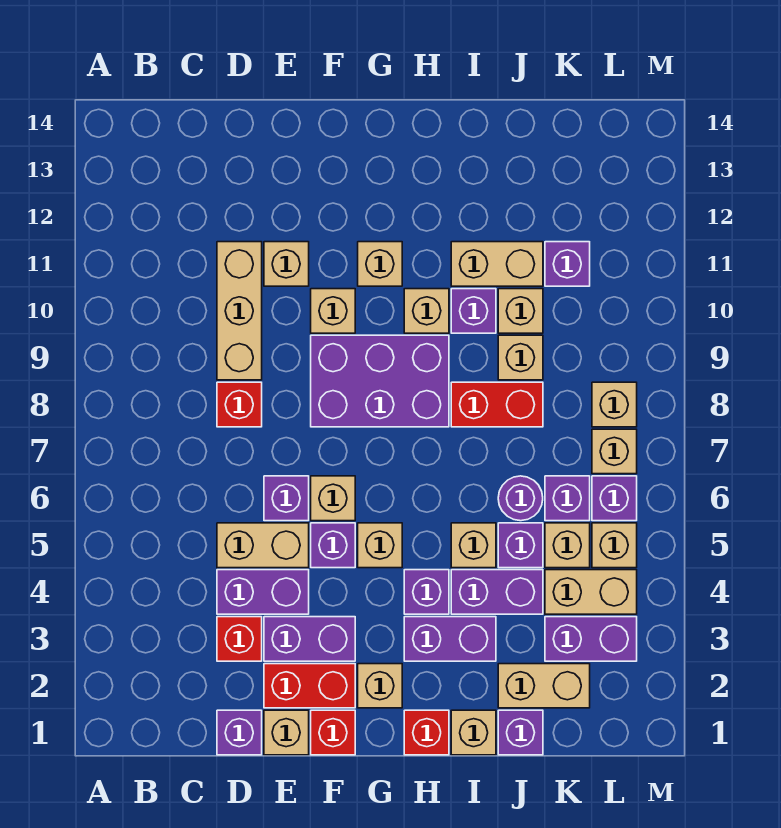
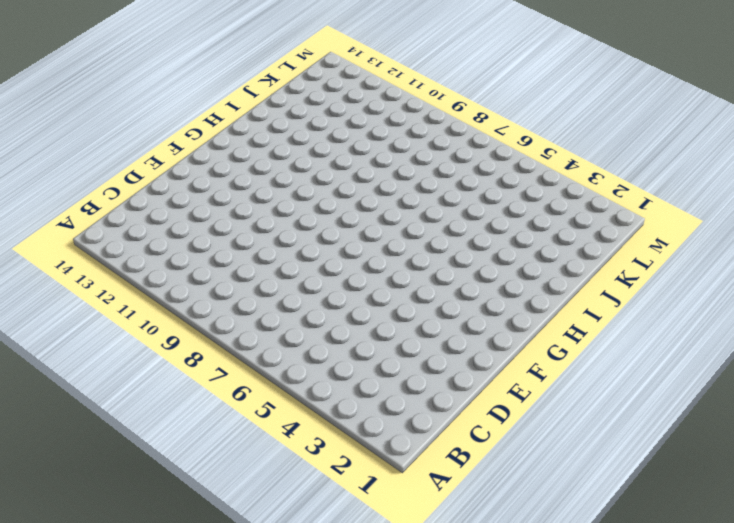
none -> purple brick D1 level 1
none -> red brick D3 level 1
none -> purple brick D4:E4 level 1
none -> tan brick D5:E5 level 1

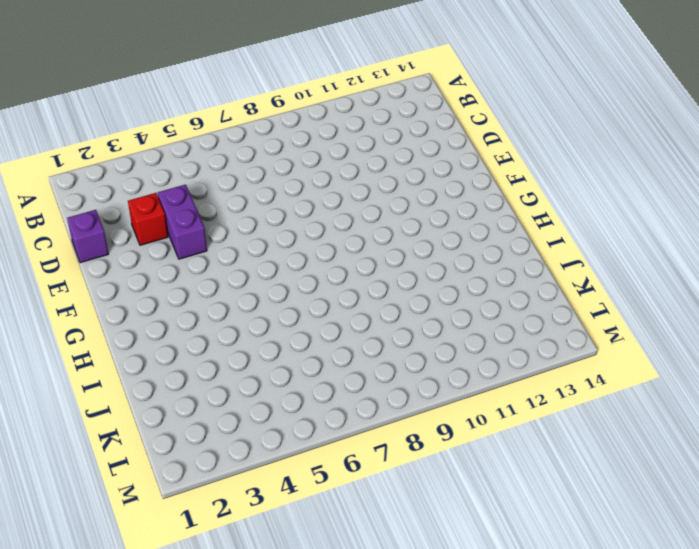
none -> tan brick D5:E5 level 1
none -> red brick D8 level 1
none -> tan brick D9:D11 level 1
none -> tan brick E1 level 1

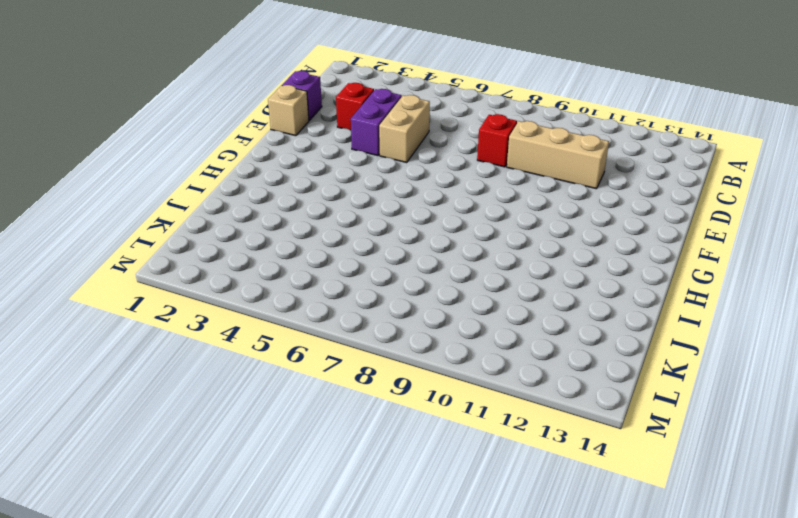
none -> red brick E2:F2 level 1
none -> purple brick E3:F3 level 1
none -> purple brick E6 level 1
none -> tan brick E11 level 1

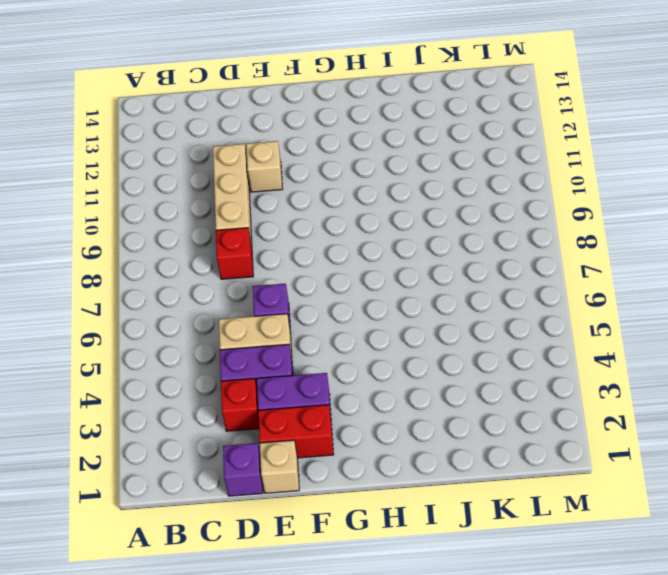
none -> red brick F1 level 1
none -> purple brick F5 level 1
none -> tan brick F6 level 1
none -> purple brick F8:H9 level 1

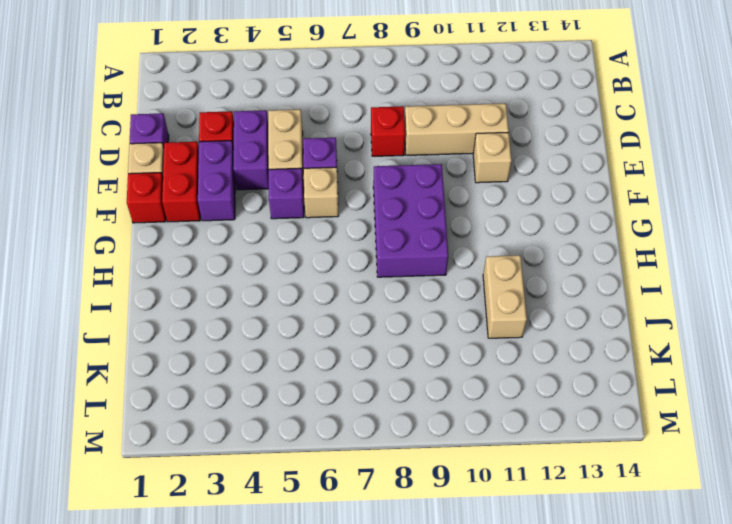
none -> tan brick F10 level 1
none -> tan brick G2 level 1
none -> tan brick G5 level 1
none -> tan brick G11 level 1

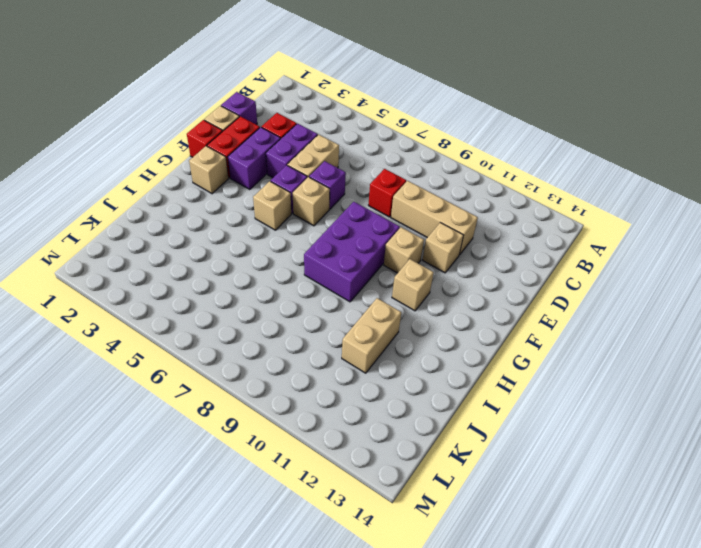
none -> red brick H1 level 1
none -> purple brick H3:I3 level 1
none -> purple brick H4 level 1
none -> tan brick H10 level 1

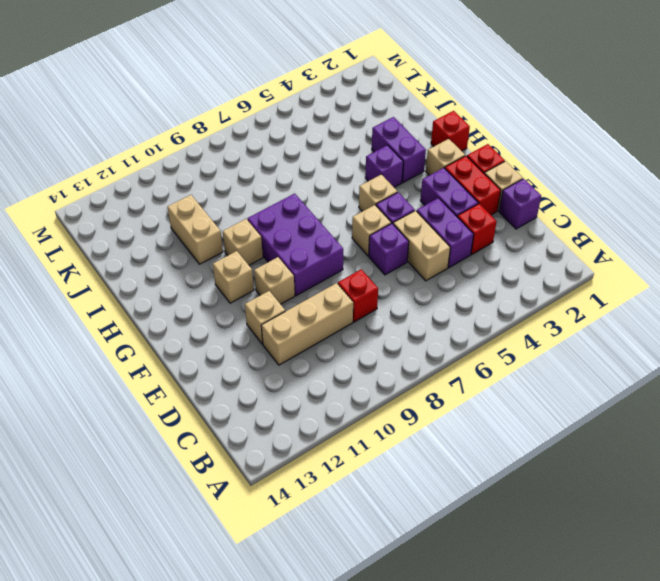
none -> tan brick I1 level 1
none -> purple brick I4:J4 level 1
none -> tan brick I5 level 1
none -> red brick I8:J8 level 1

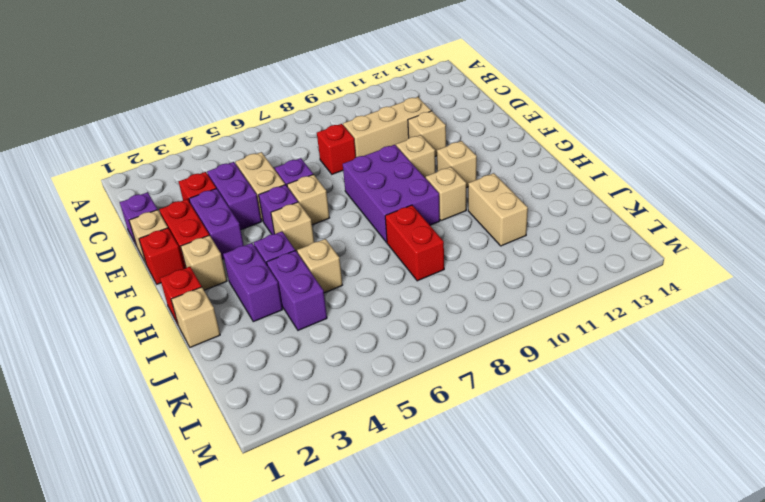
none -> purple brick I10 level 1
none -> purple brick J1 level 1
none -> tan brick J2:K2 level 1
none -> purple brick J5 level 1

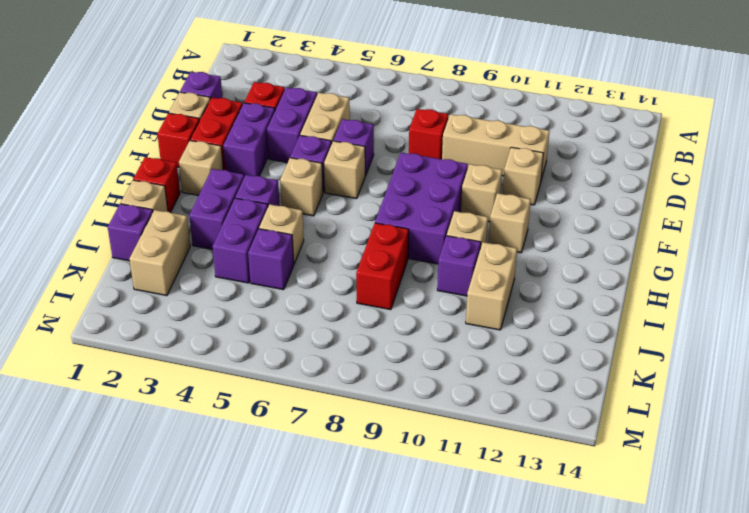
none -> purple round brick J6 level 1
none -> tan brick J9 level 1
none -> tan brick J10 level 1
none -> purple brick K3:L3 level 1

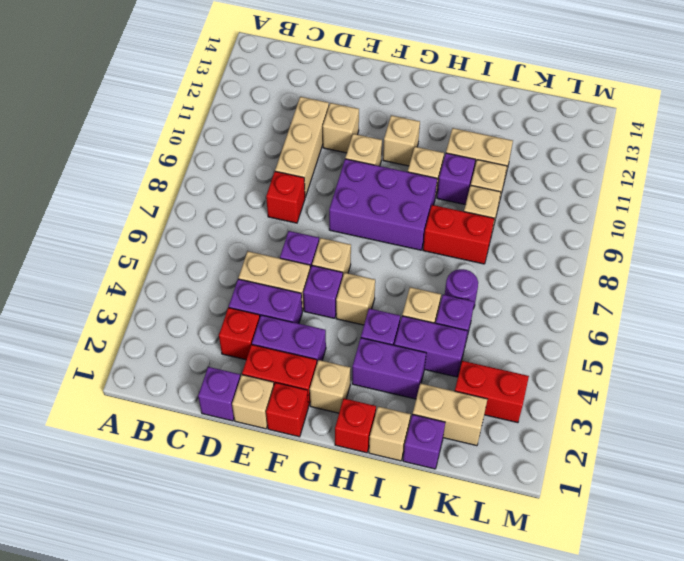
red brick K3:L3 level 1 -> purple brick K3:L3 level 1
none -> tan brick K4:L4 level 1
none -> tan brick K5 level 1
none -> purple brick K6 level 1
none -> purple brick K11 level 1

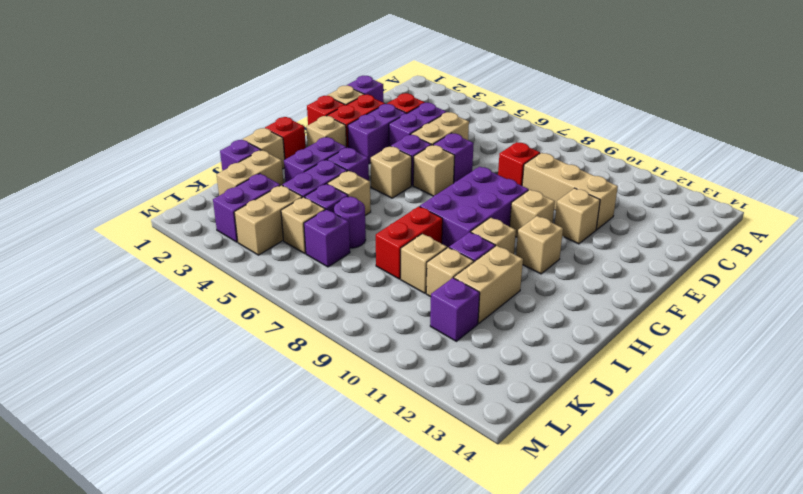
none -> tan brick L5 level 1
none -> purple brick L6 level 1
none -> tan brick L7 level 1
none -> tan brick L8 level 1

